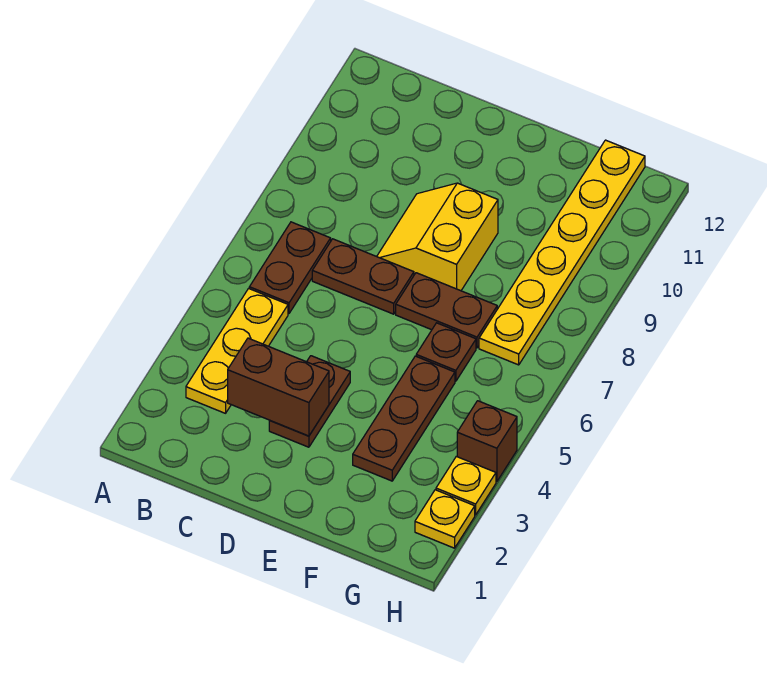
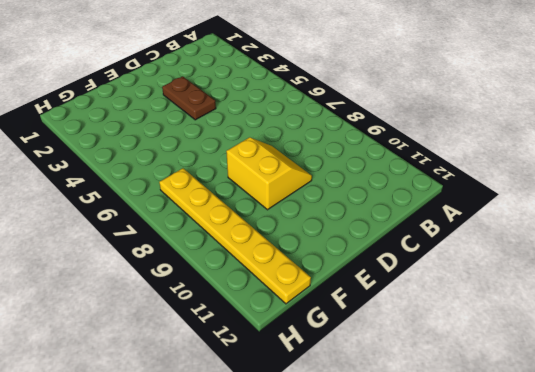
none -> yellow plate B3:B5 level 1
none -> brown plate B6:B7 level 1
none -> brown plate C7:D7 level 1

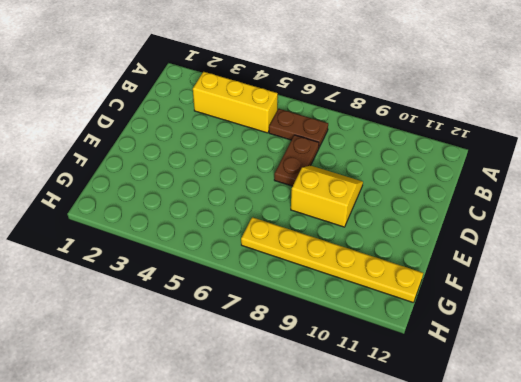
yellow brick B3:B5 level 1 -> yellow plate B3:B5 level 1
none -> brown plate D3:D4 level 1
none -> brown plate E7:F7 level 1
none -> brown plate F3:F5 level 1

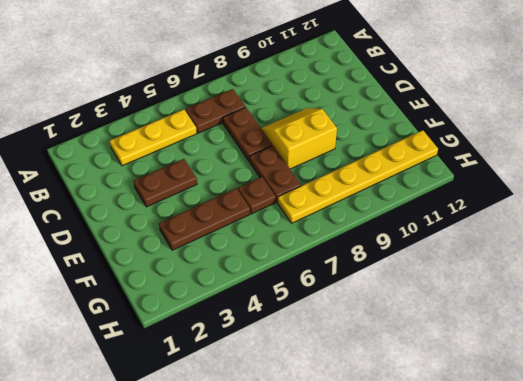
none -> yellow plate H2 level 1
none -> yellow plate H3 level 1
none -> brown brick H4 level 1

